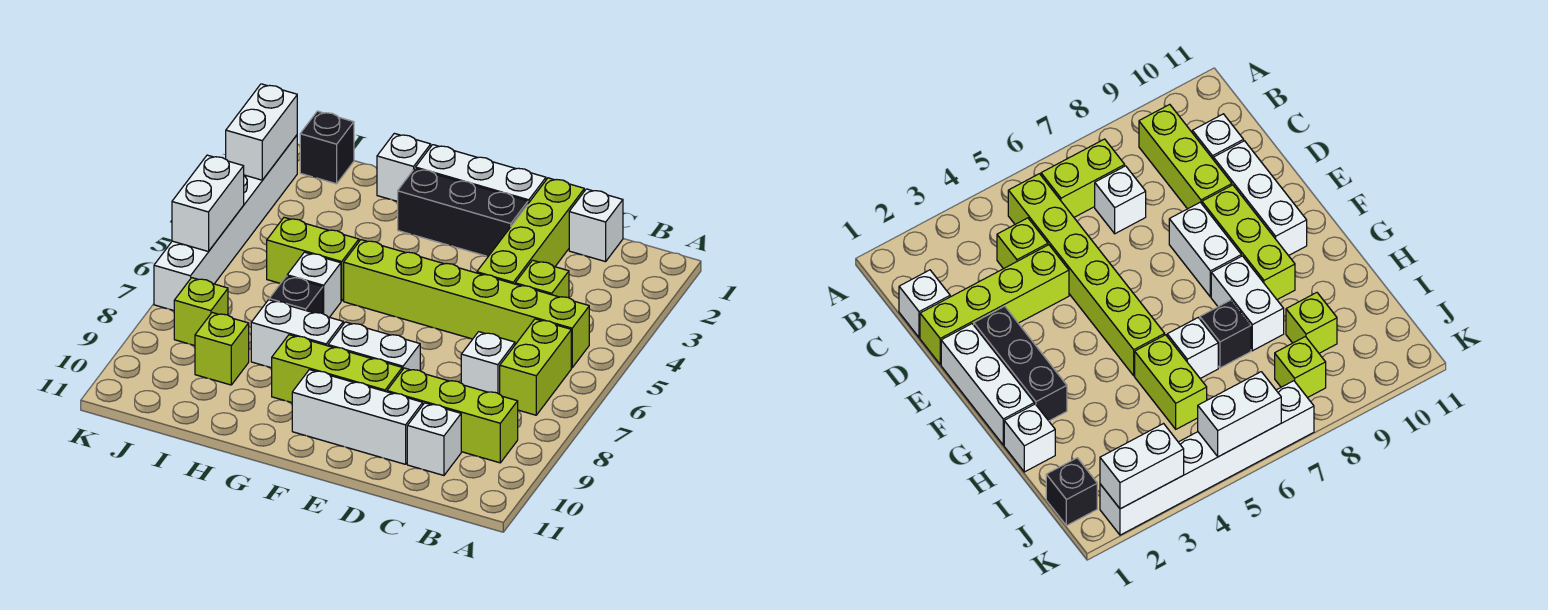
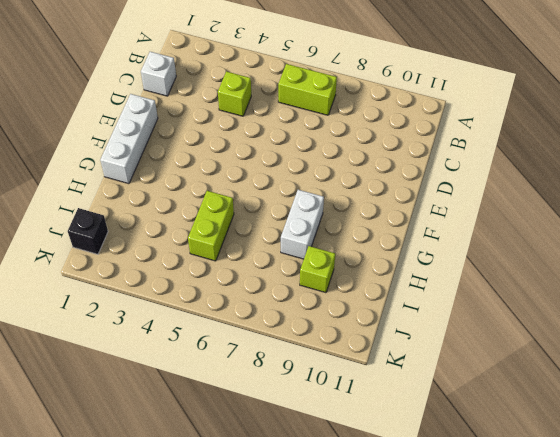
none -> lime brick B5:G5 level 1
none -> lime brick B9:D9 level 1
none -> white brick C7 level 1

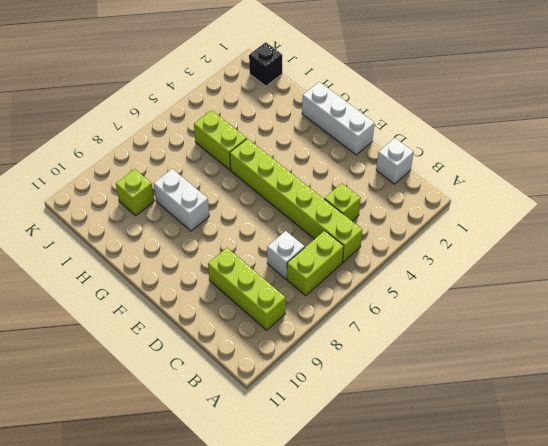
none -> white brick C10 level 1
none -> lime brick D1:D4 level 1
none -> white brick D10:F10 level 1

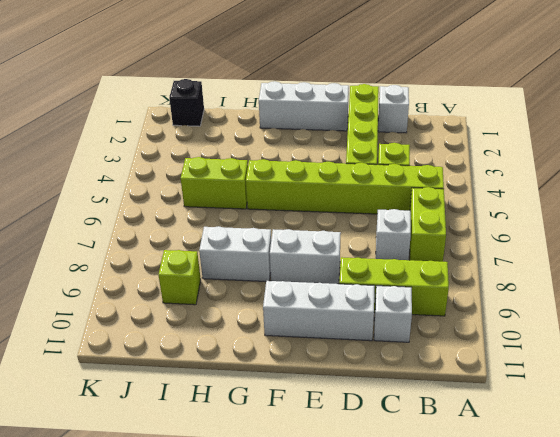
none -> black brick E2:G2 level 1
none -> lime brick E9:G9 level 1
none -> white brick H1 level 1

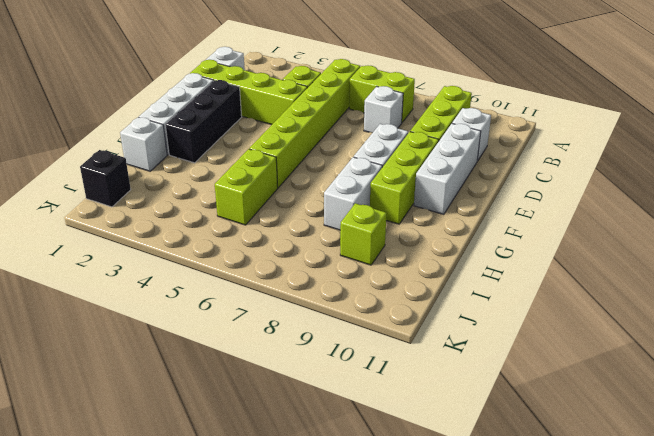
none -> white brick H6 level 1
none -> black brick H7 level 1
none -> lime brick J8 level 1

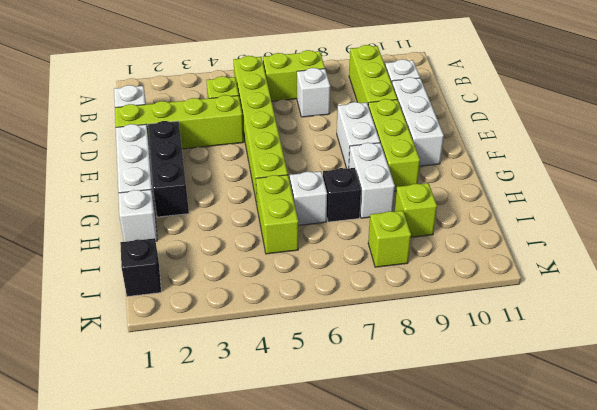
none -> white brick K2:K7 level 1
none -> white brick K2:K3 level 2
none -> white brick K5:K6 level 2

